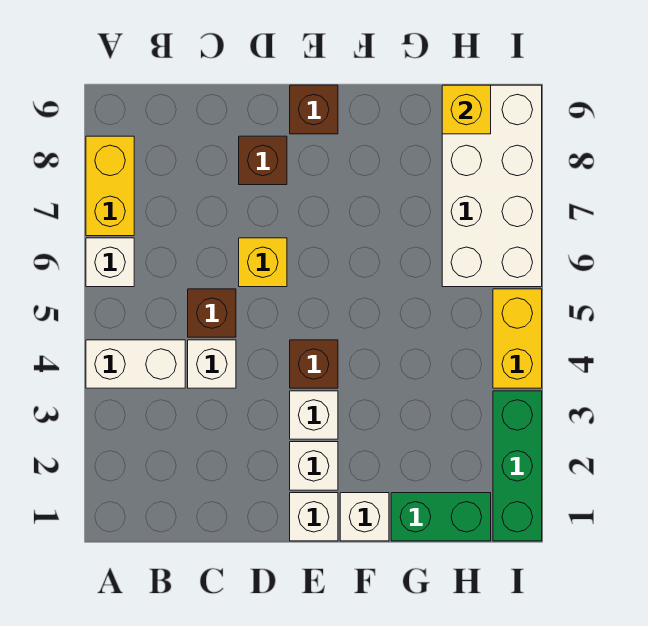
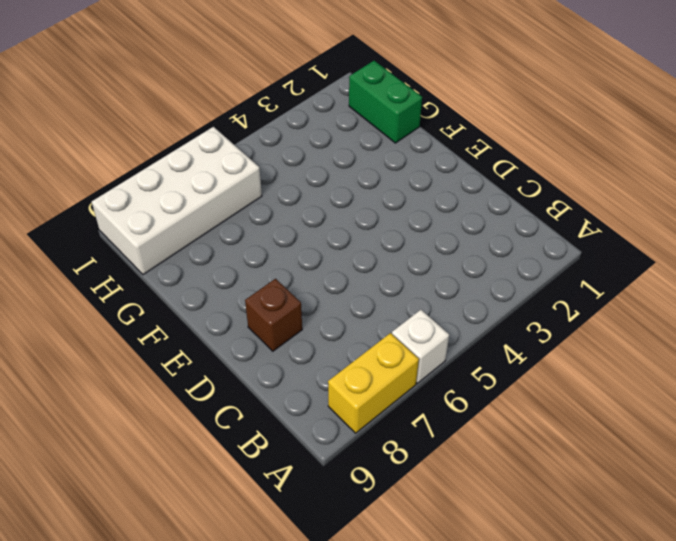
none -> white brick A4:B4 level 1
none -> white brick C4 level 1
none -> brown brick C5 level 1

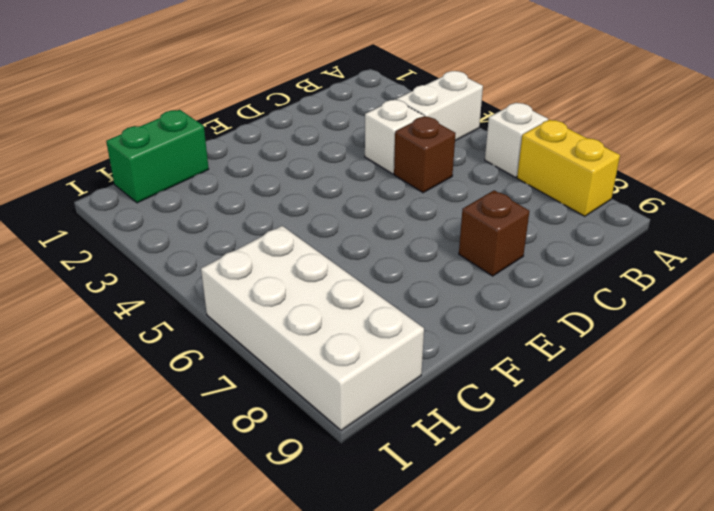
none -> yellow brick D6 level 1
none -> white brick E1 level 1
none -> white brick E2 level 1

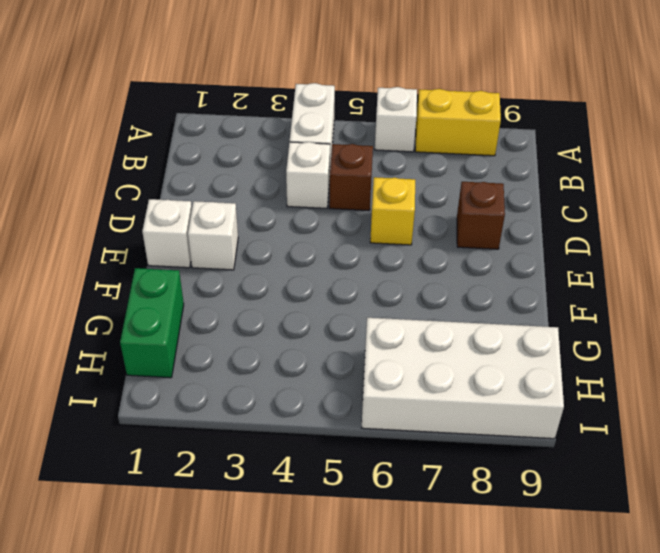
none -> white brick E3 level 1
none -> brown brick E4 level 1
none -> brown brick E9 level 1

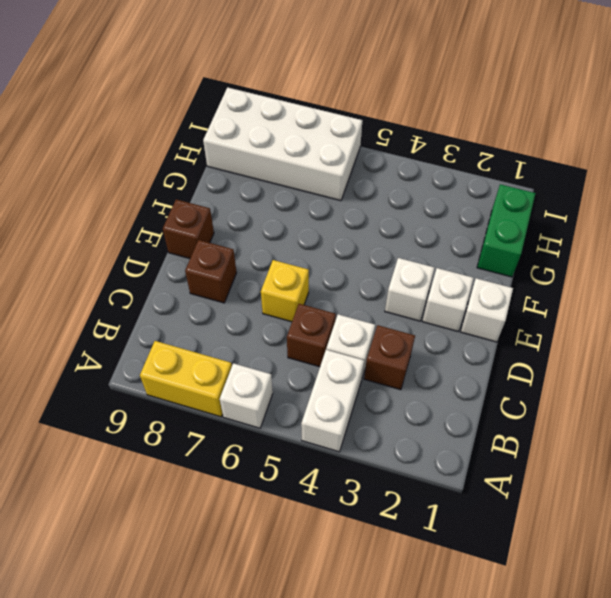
brown brick C3 level 1 -> brown brick E4 level 1
none -> white brick F1 level 1
none -> green brick I1:I3 level 1
none -> yellow brick I4:I5 level 1

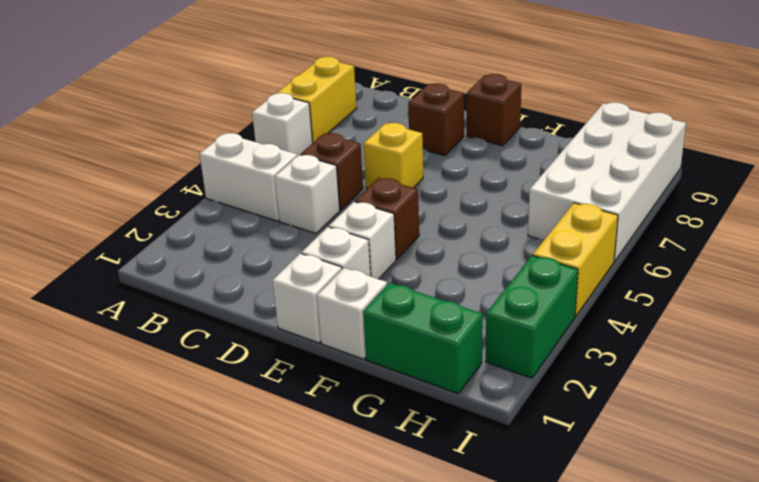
green brick I2:I3 level 1 -> green brick I1:I3 level 1
none -> yellow brick H9 level 2

